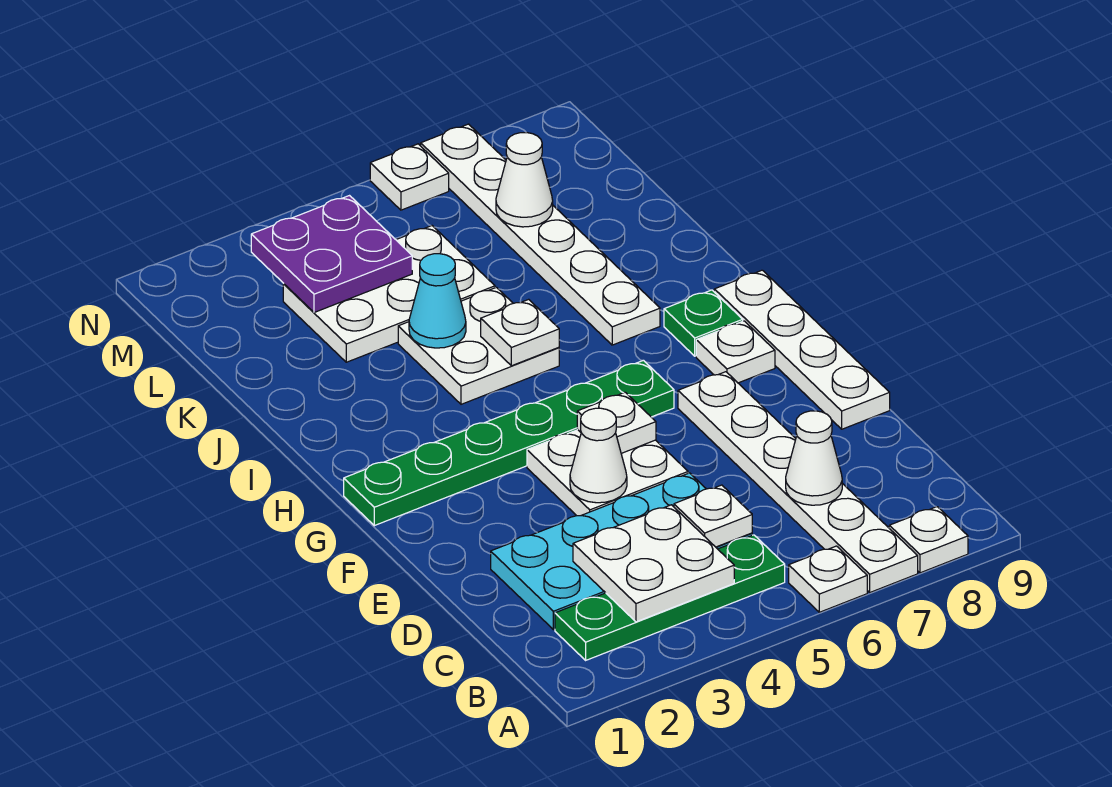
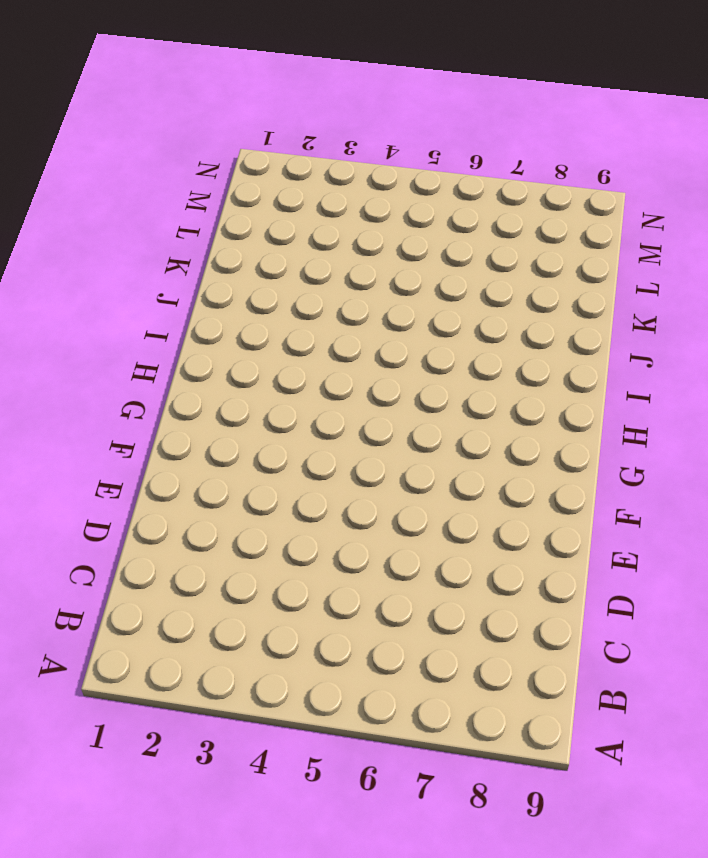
none -> white plate A6 level 1
none -> white plate A7:F7 level 1
none -> white plate A8 level 1

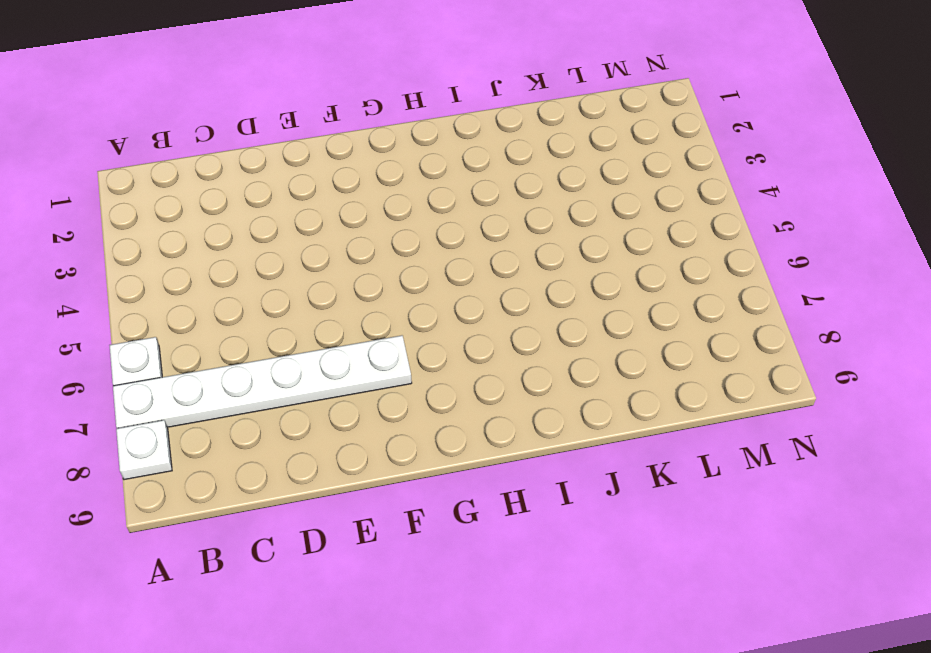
none -> green plate B2:B5 level 1
none -> cyan plate C2:D5 level 1
none -> white plate E4:F5 level 1

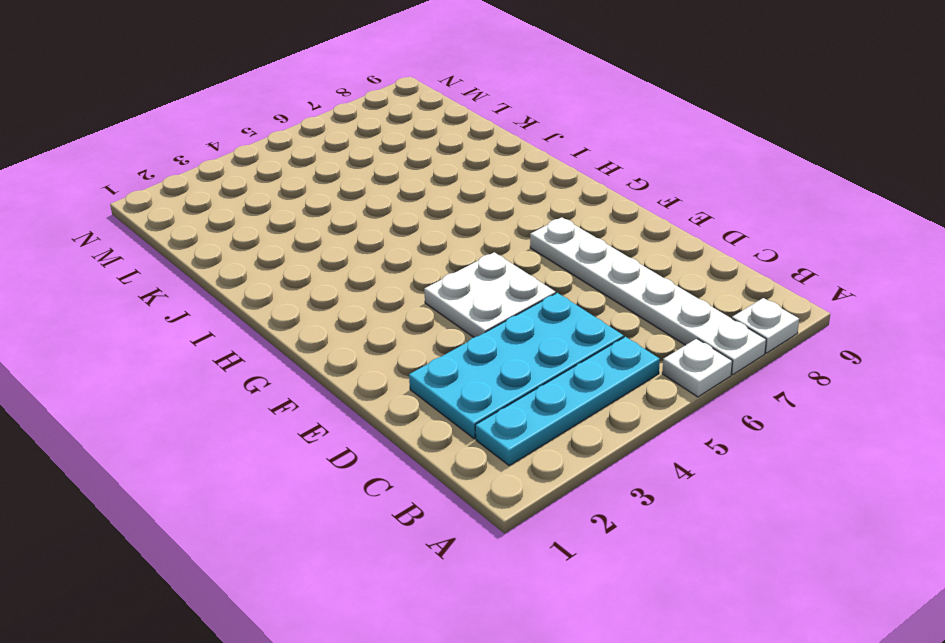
cyan plate B2:B5 level 1 -> green plate B2:B5 level 1
none -> white plate E9:H9 level 1
none -> green plate G1:G6 level 1
none -> white plate G8 level 1

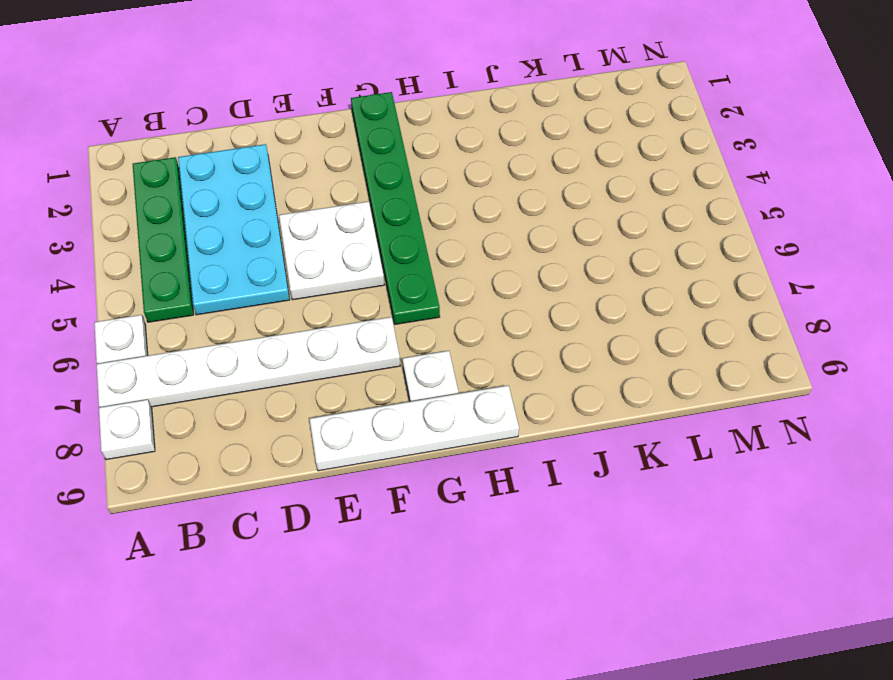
none -> green plate H8 level 1
none -> white plate I4:J5 level 1
none -> white plate I7:N7 level 1

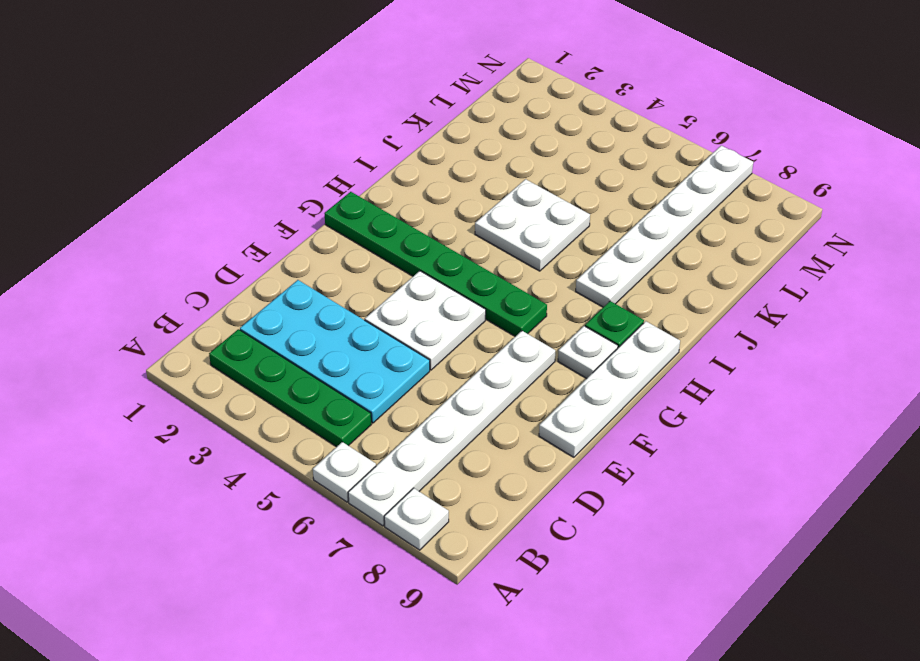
none -> white plate K3:L5 level 1
none -> white plate N6 level 1
none -> white plate B3:C4 level 2

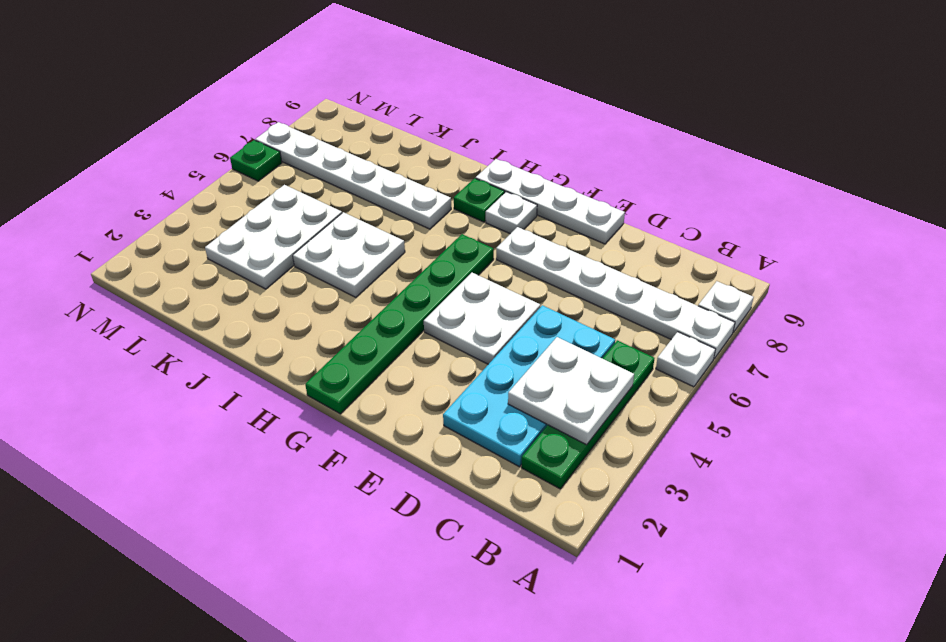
green plate N6 level 1 -> white plate N6 level 1
none -> white plate C5 level 2
none -> white cone C7 level 2
none -> white cone E4 level 2

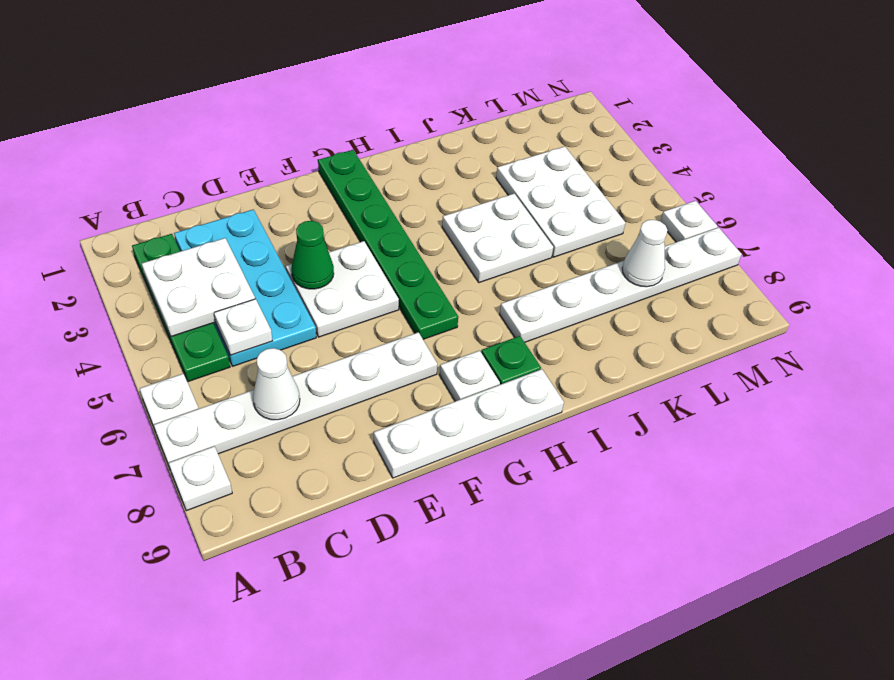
green cone E4 level 2 -> white cone E4 level 2
none -> white plate F5 level 2
none -> white plate I5 level 2
none -> cyan cone J4 level 2

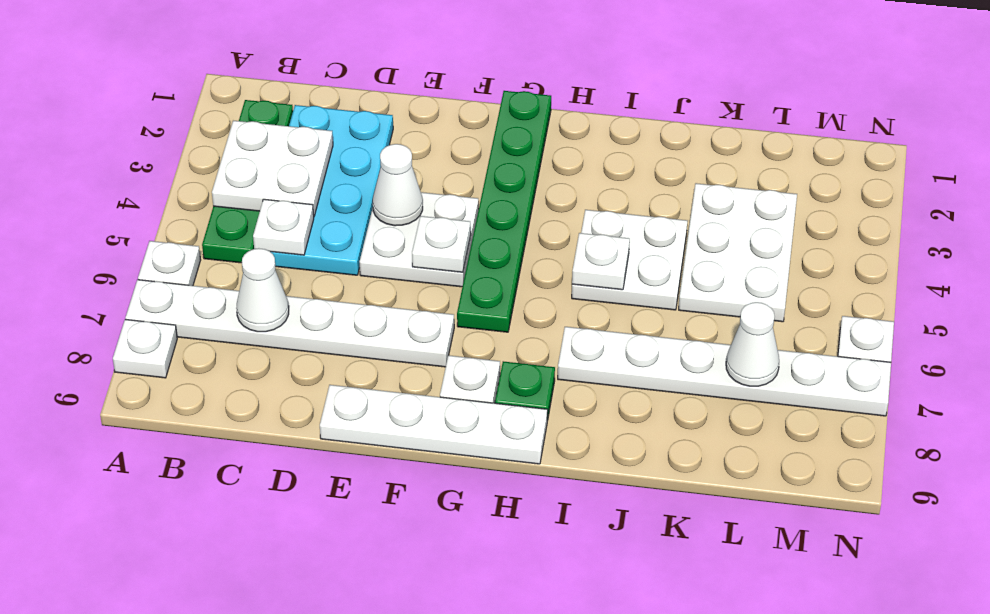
none -> cyan cone J4 level 2
none -> purple plate L3:M4 level 2

